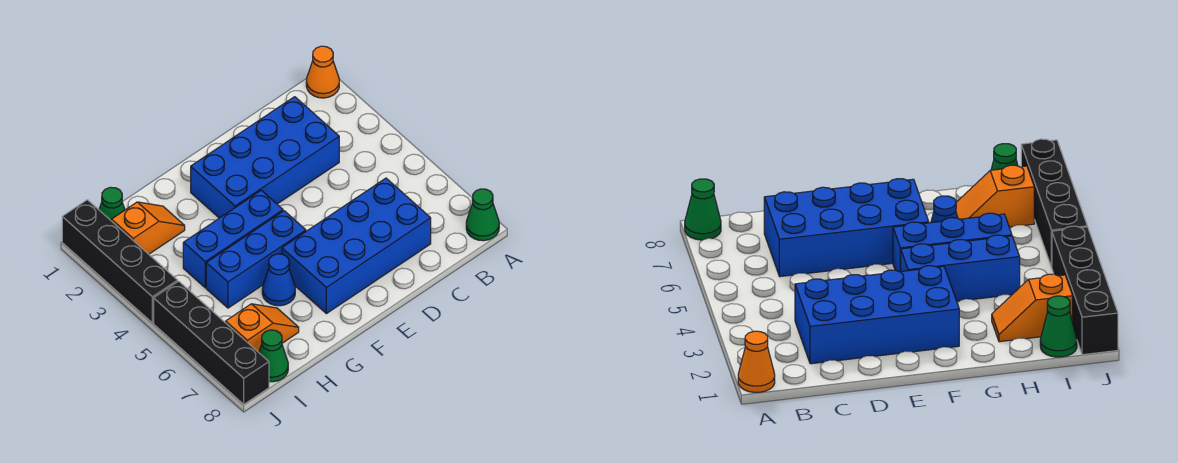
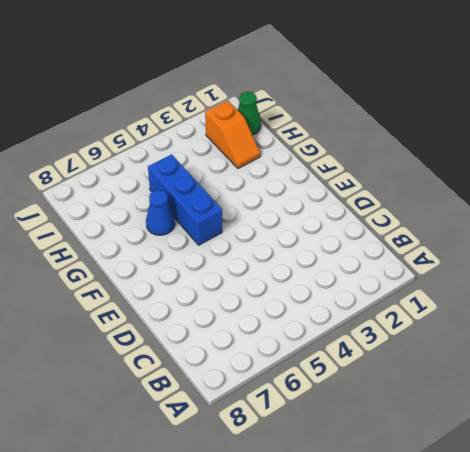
none -> orange cone A1 level 1
none -> green cone A8 level 1
none -> blue brick C2:F3 level 1

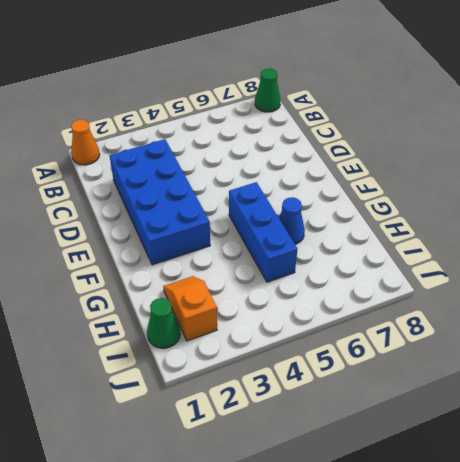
none -> blue brick C6:F7 level 1
none -> blue brick F4:H4 level 1
none -> orange slope H7:I7 level 1 top I

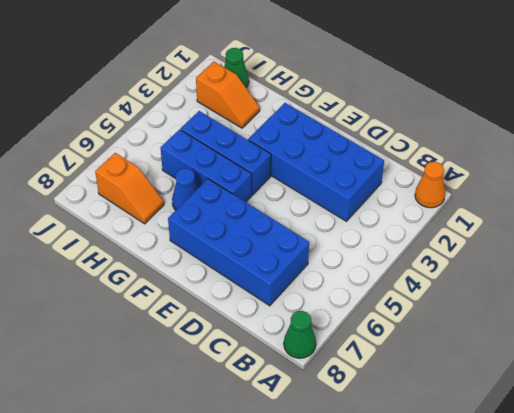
none -> green cone I8 level 1
none -> black brick J1:J4 level 1
none -> black brick J5:J8 level 1

